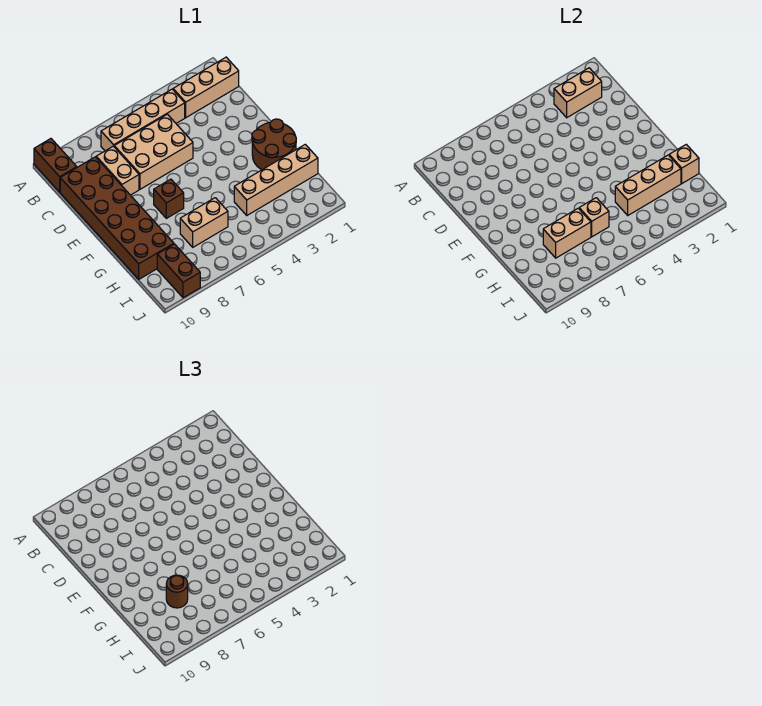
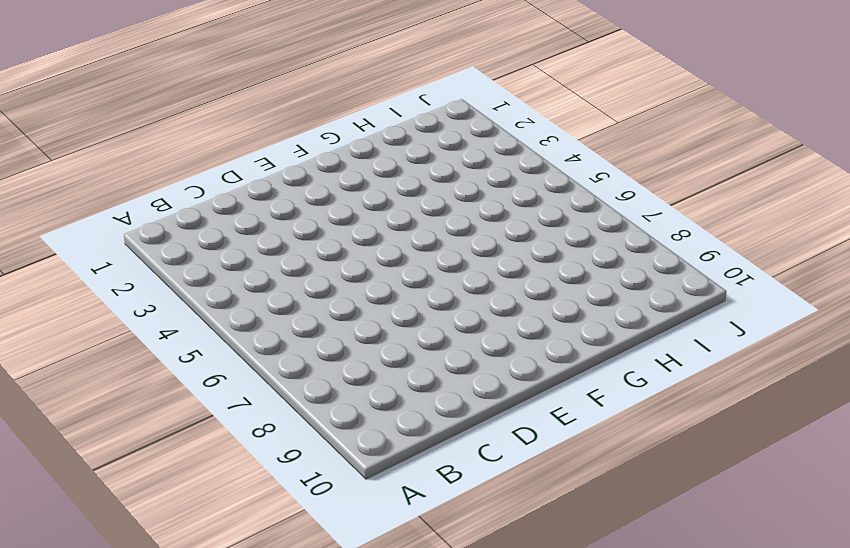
none -> brown brick A10:B10 level 1
none -> tan brick B1:B3 level 1
none -> tan brick B4:B7 level 1

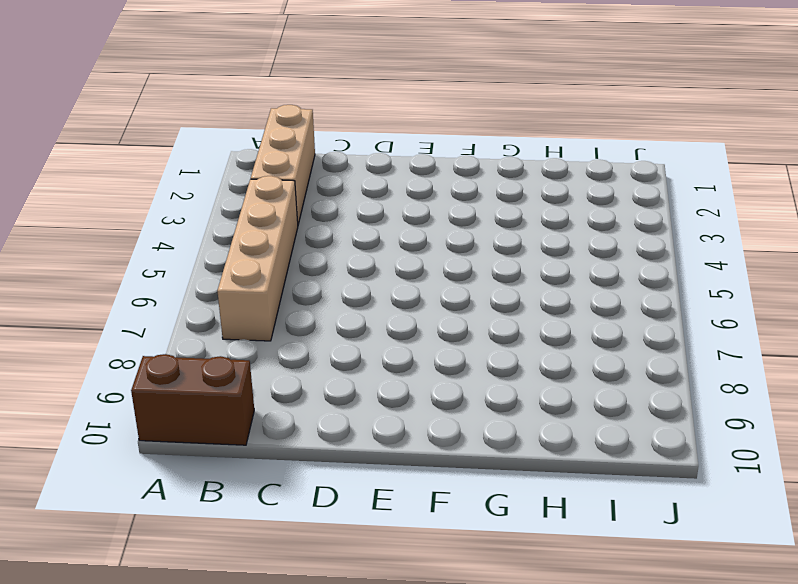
none -> tan brick C5:D7 level 1
none -> tan brick C8:D8 level 1
none -> brown brick C9:H10 level 1

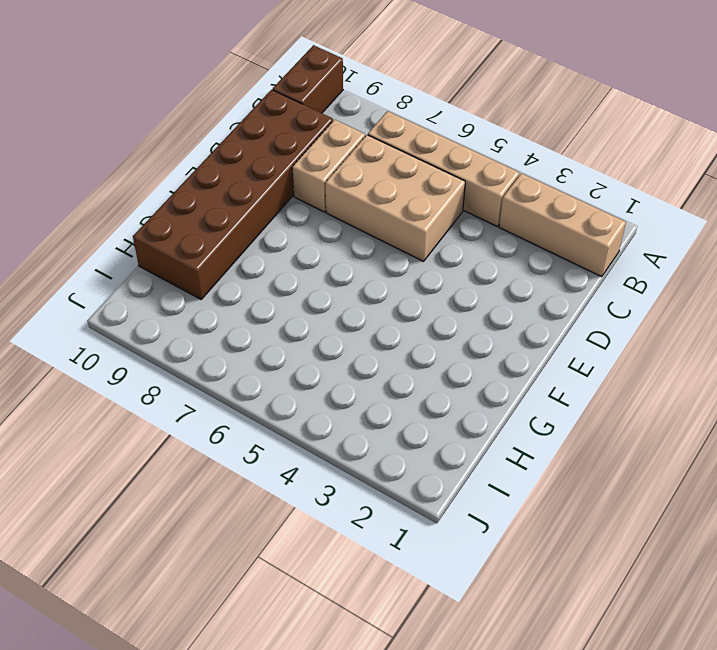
none -> brown round brick F1:G2 level 1
none -> brown brick F7 level 1
none -> tan brick H1:H4 level 1

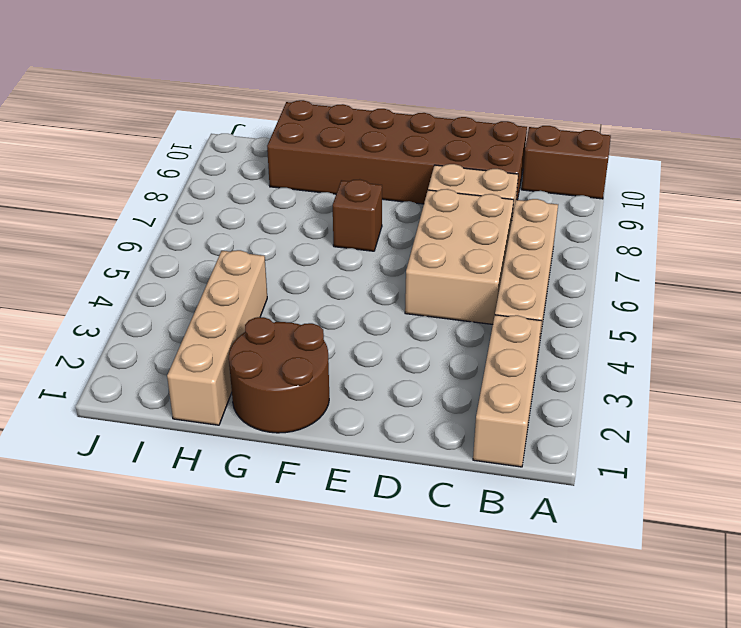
none -> tan brick H6:H7 level 1
none -> brown brick I9:J9 level 1
none -> tan brick B2:B3 level 2

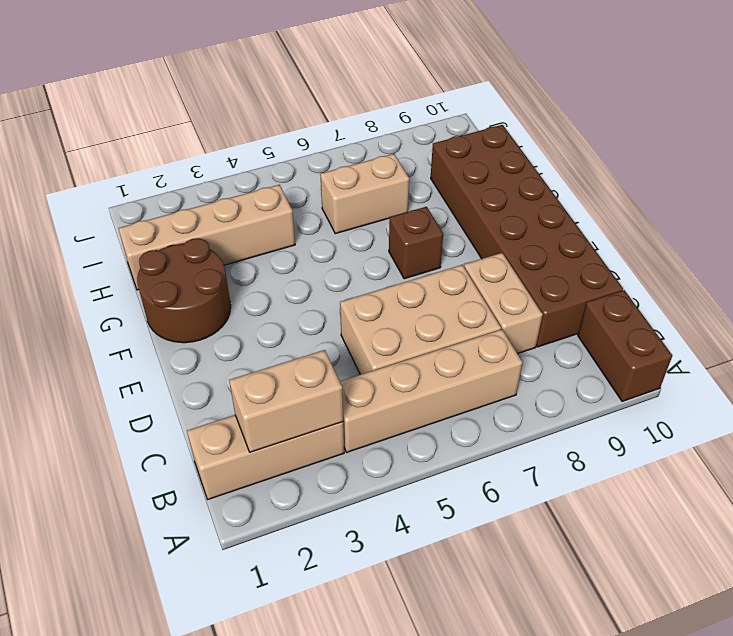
none -> brown brick I9:J9 level 1
none -> tan brick H1 level 2
none -> tan brick H2:H4 level 2

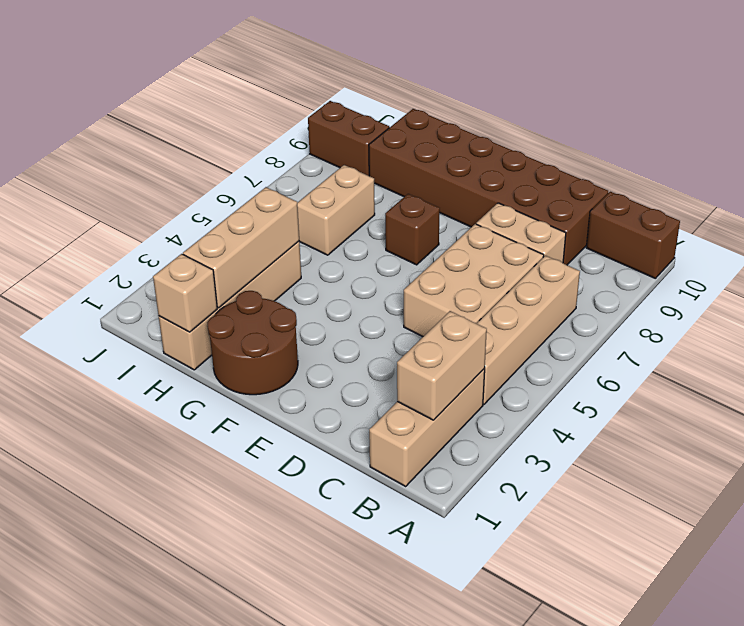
none -> tan brick H6 level 2
none -> tan brick H7:H8 level 2
none -> brown round brick H8 level 3

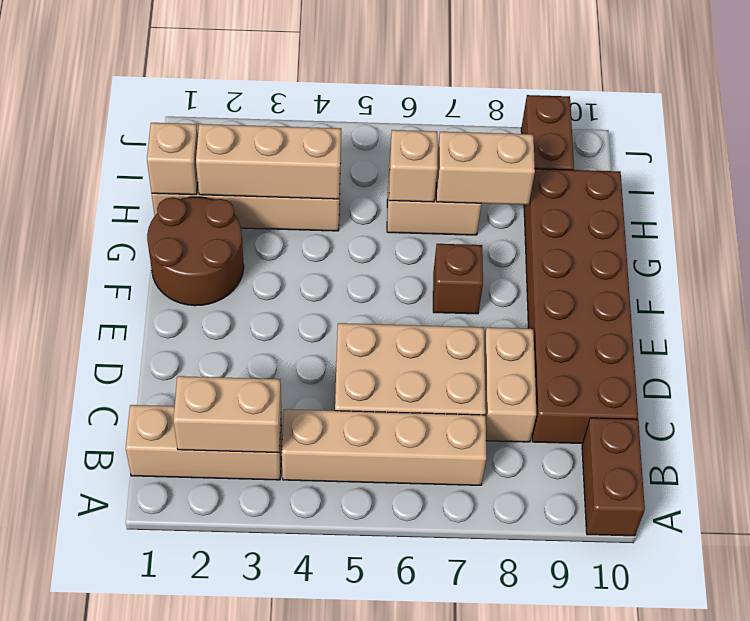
none -> brown round brick H8 level 3

